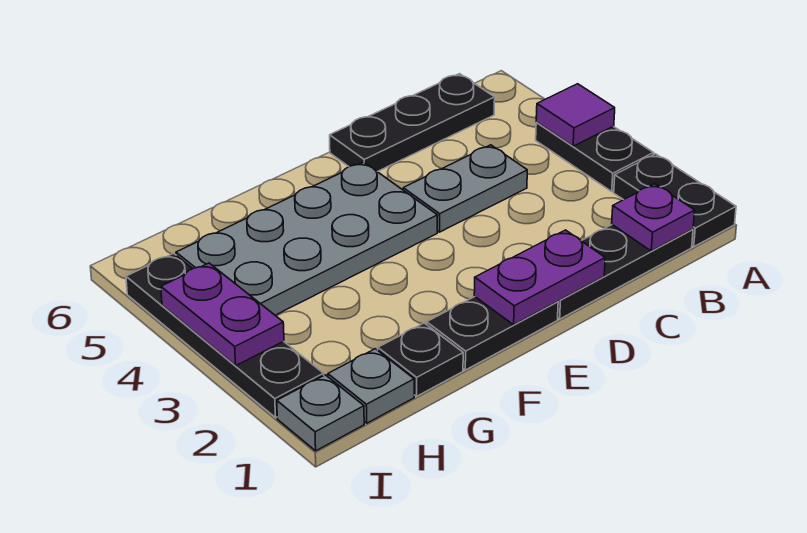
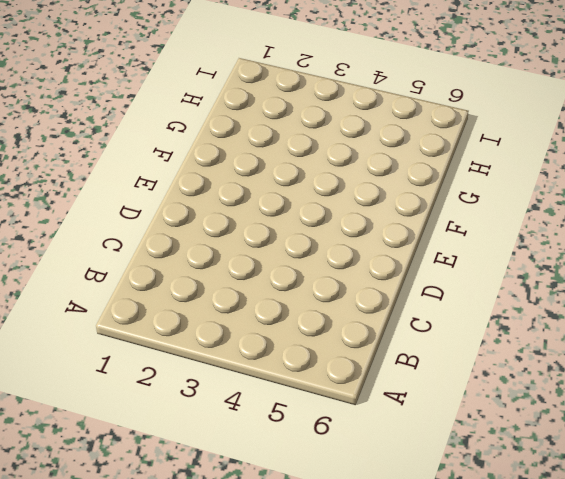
none -> black plate A1:A2 level 1
none -> black plate A3:A4 level 1
none -> black plate B1:D1 level 1

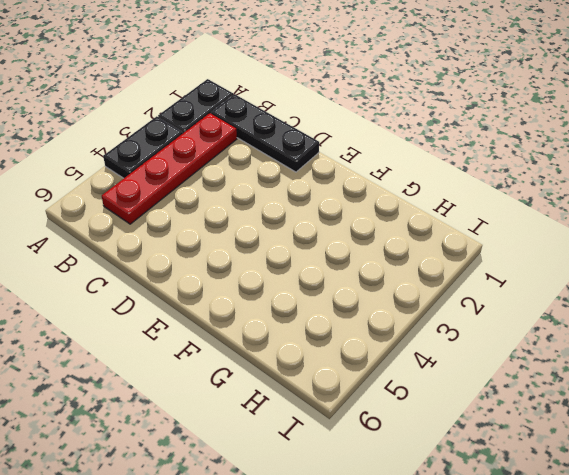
red plate B2:B5 level 1 -> none
none -> black plate B6:D6 level 1
none -> grey plate C4:D4 level 1
none -> black plate E1:F1 level 1

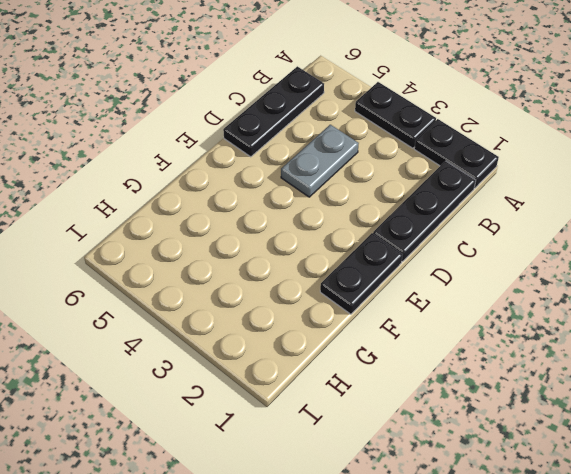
none -> grey plate E4:H5 level 1
none -> black plate G1 level 1
none -> grey plate H1 level 1

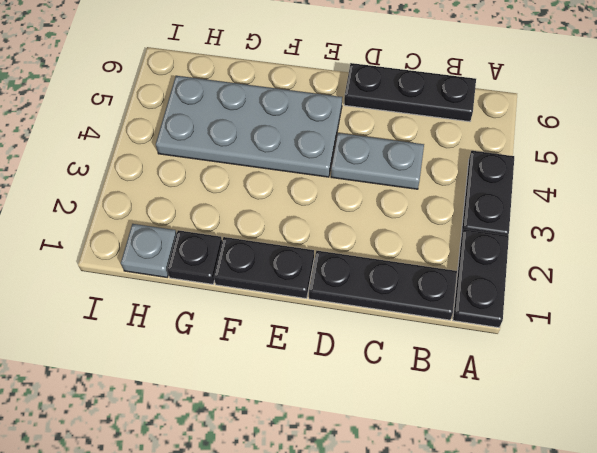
none -> grey plate I1 level 1
none -> black plate I2:I5 level 1
none -> purple tile A4 level 2

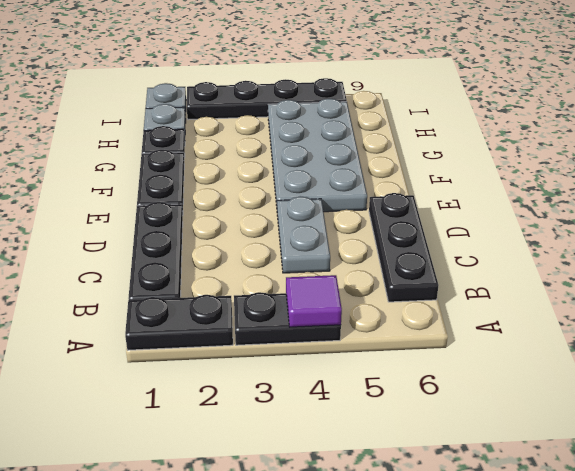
none -> purple plate B1 level 2
none -> purple plate D1:E1 level 2
none -> purple plate I3:I4 level 2

